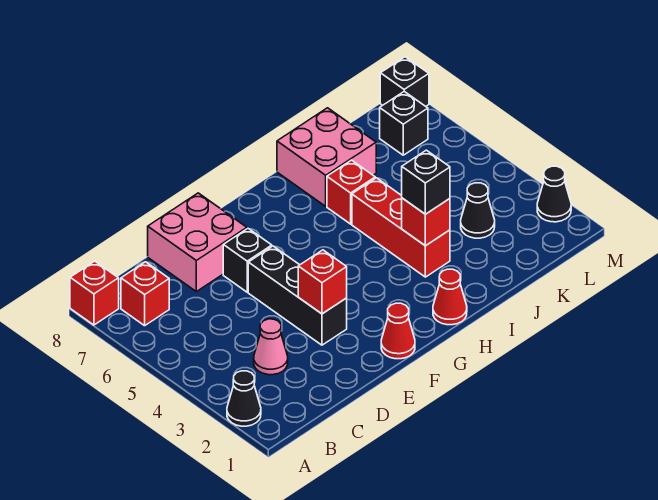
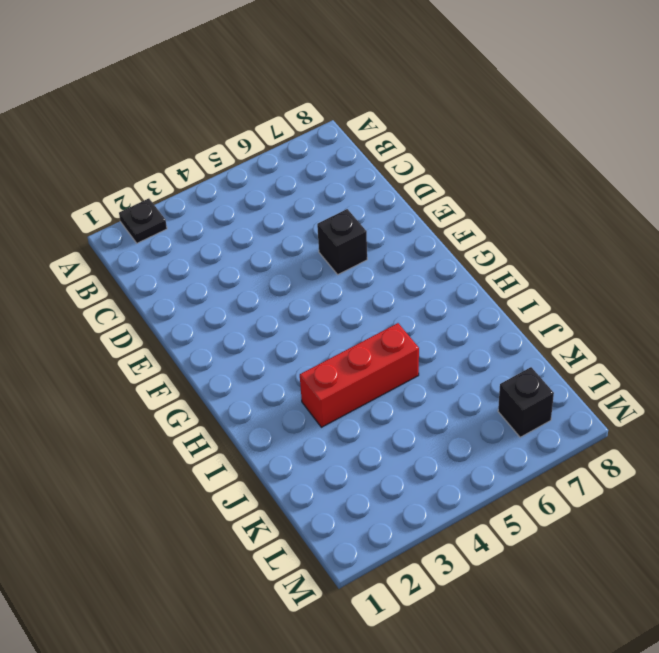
black plate A2 level 1 -> black cone A2 level 1
none -> red brick A8 level 1
none -> red brick B7 level 1
none -> pink cone C3 level 1

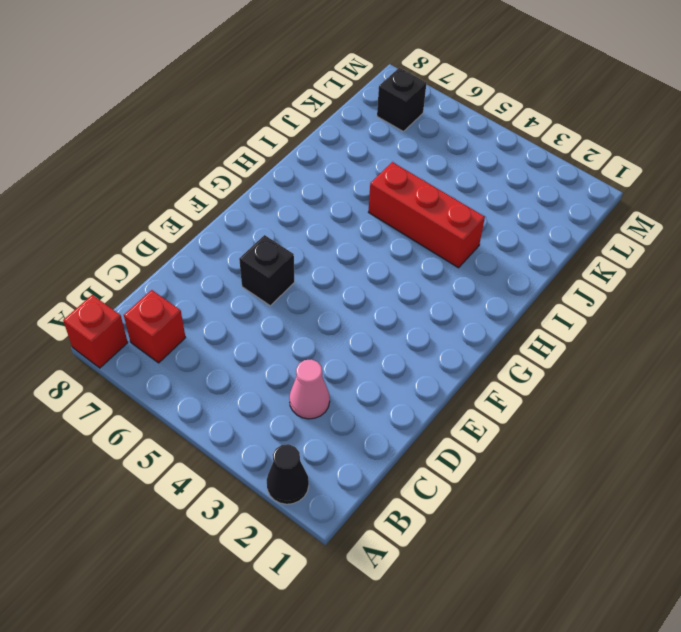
none -> pink brick D7:E8 level 1
none -> black brick E3:E5 level 1
none -> red cone F1 level 1

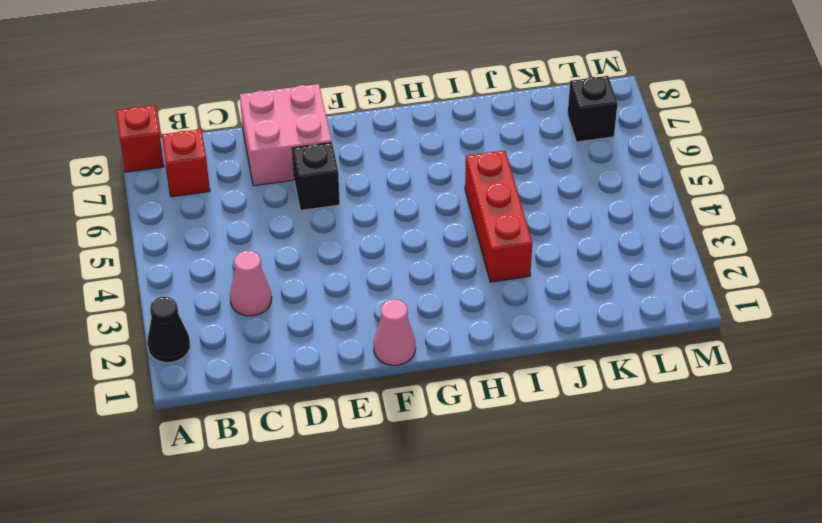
pink cone F1 level 1 -> red cone F1 level 1
none -> black brick E3:E5 level 1
none -> red cone H1 level 1
none -> red brick I6 level 1

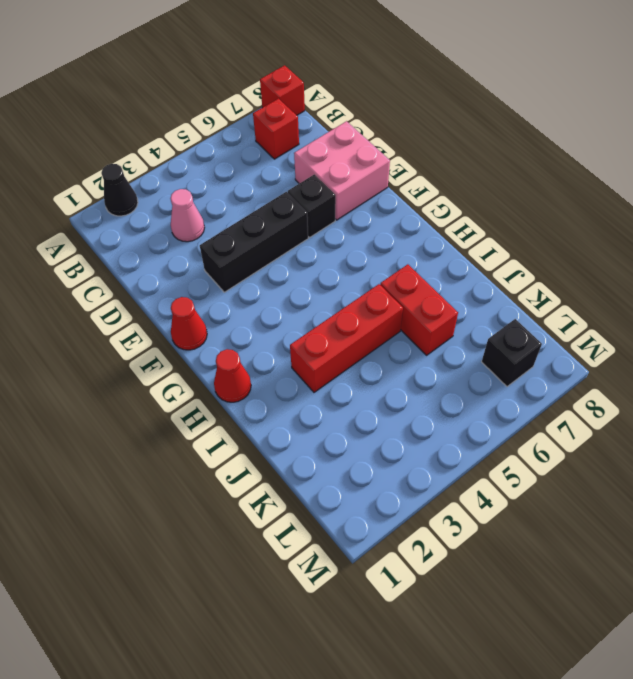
red brick I6:J6 level 1 -> red brick I6 level 1
none -> pink brick I7:J8 level 1
none -> black cone K3 level 1
none -> black cone M2 level 1

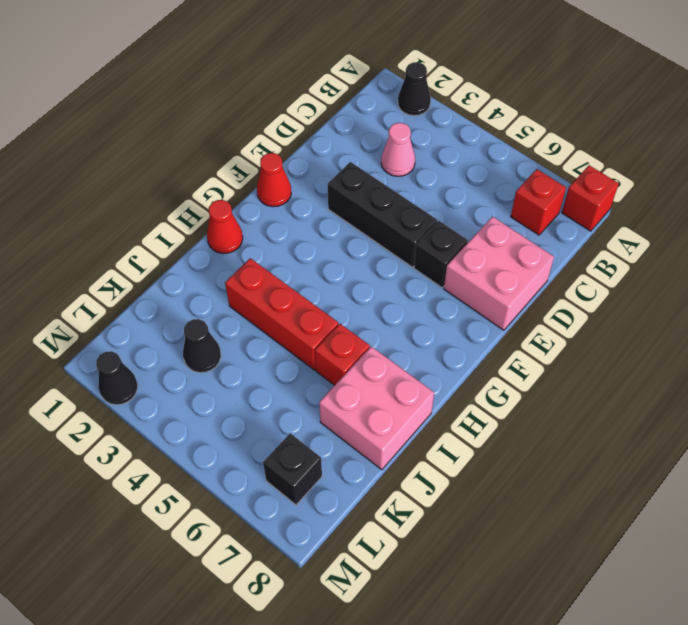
none -> black brick M8 level 1
none -> red brick E3 level 2
none -> red brick I3 level 2

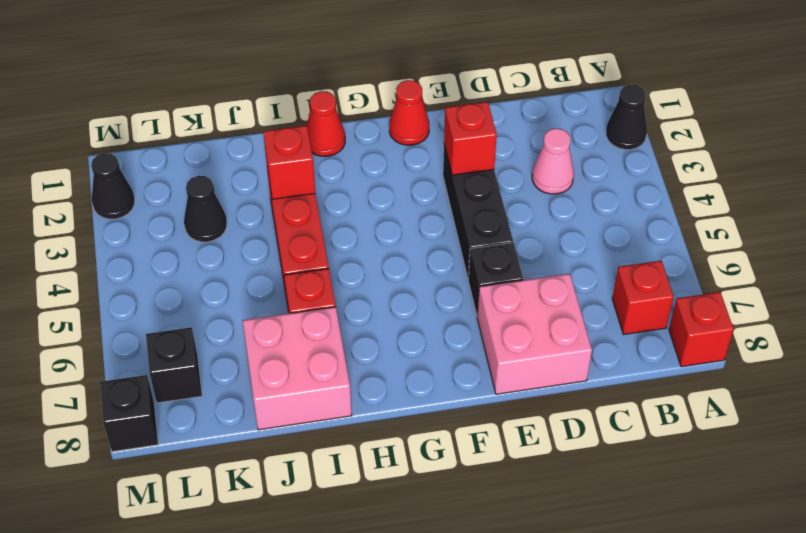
none -> black brick I3 level 3

